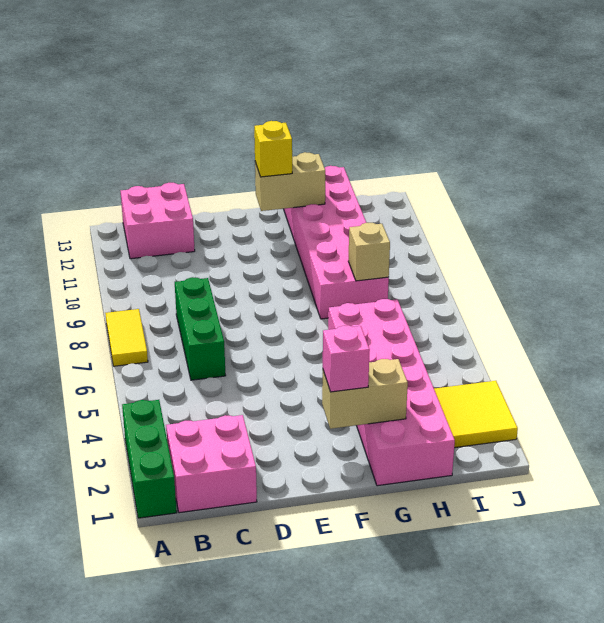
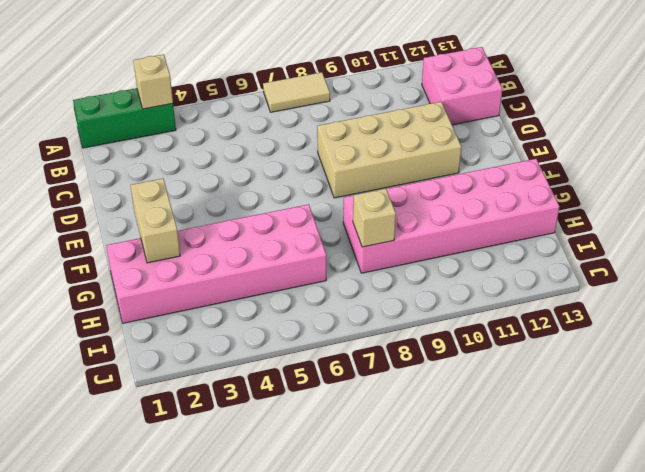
tan brick A3 level 2 -> none
tan tile A7:A8 level 1 -> yellow tile A7:A8 level 1
tan brick D8:E11 level 1 -> none
none -> pink brick B1:C2 level 1
none -> green brick C6:C8 level 1
none -> yellow tile I2:J3 level 1

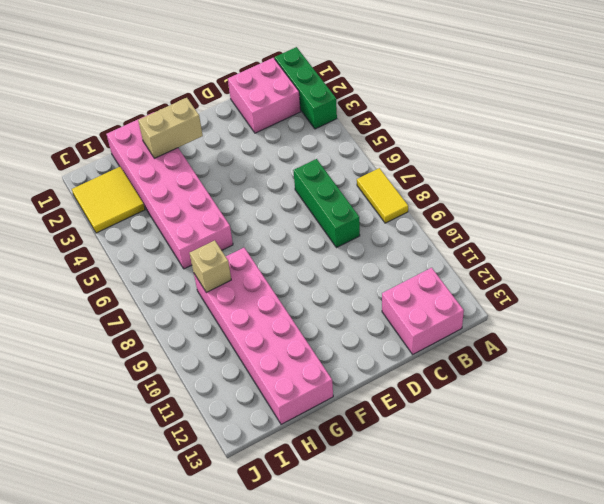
none -> tan brick F12:G12 level 2
none -> pink brick F2 level 3
none -> yellow brick F12 level 3

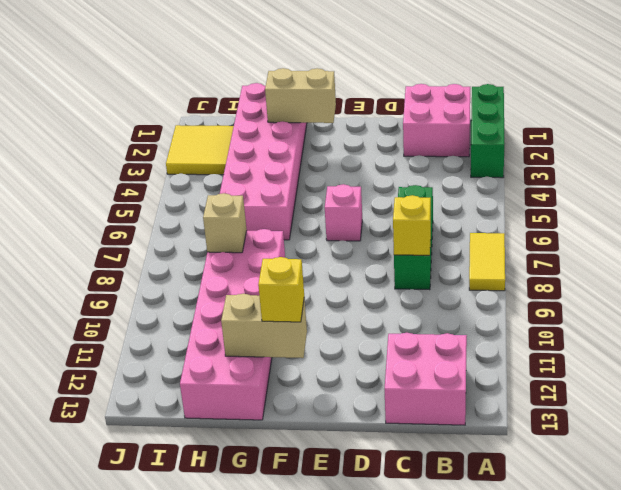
yellow brick C8 level 2 -> none
pink brick E6 level 1 -> pink brick F2 level 3

